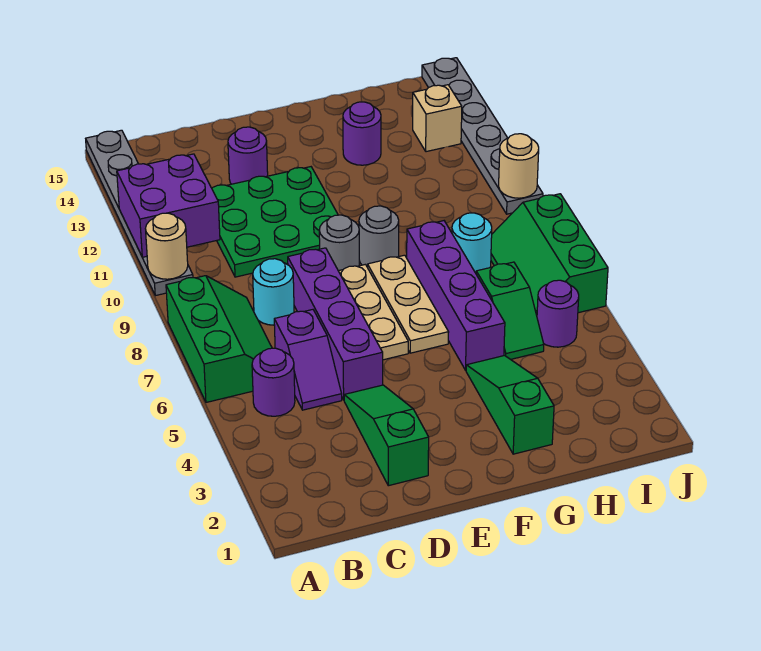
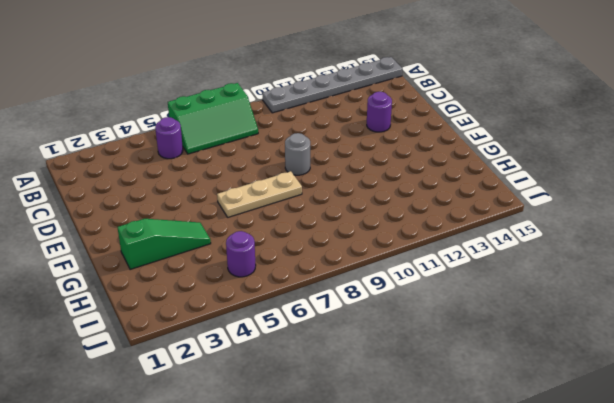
none -> purple slope C5:C6 level 1 top 6
none -> cyan round brick C8 level 1
none -> green plate C10:E12 level 1

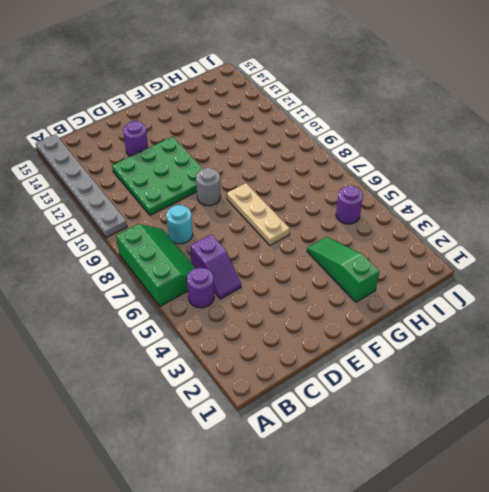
none -> green slope D2:D4 level 1 top 2
none -> purple brick D5:D8 level 1
none -> tan plate E6:E8 level 1

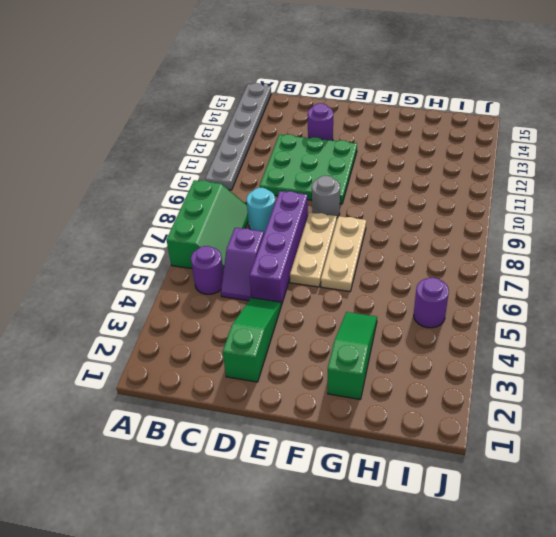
none -> grey round brick F9 level 1
none -> purple brick G5:G8 level 1
none -> purple round brick G13 level 1

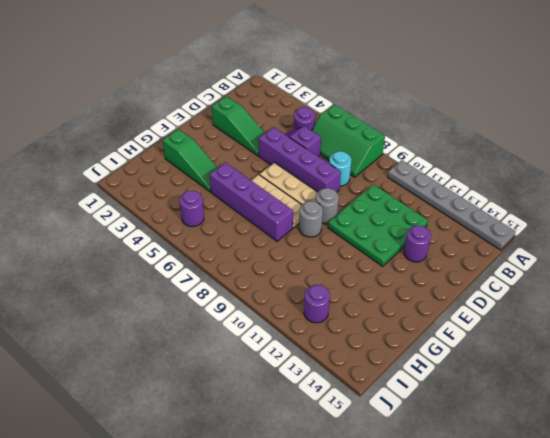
purple round brick I12 level 1 -> purple round brick G13 level 1
none -> green slope H5:H6 level 1 top 6
none -> cyan round brick H8 level 1
none -> green slope I6:J8 level 1 top J

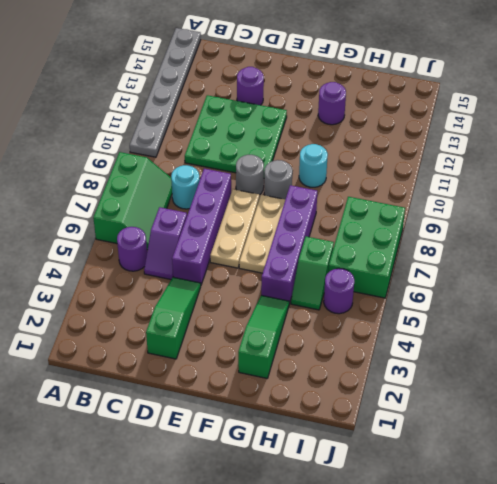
cyan round brick G10 level 1 -> cyan round brick H8 level 1
green brick I6:J8 level 1 -> green slope I6:J8 level 1 top J
none -> tan brick I13 level 1
none -> grey plate J10:J15 level 1
none -> tan round brick A10 level 2

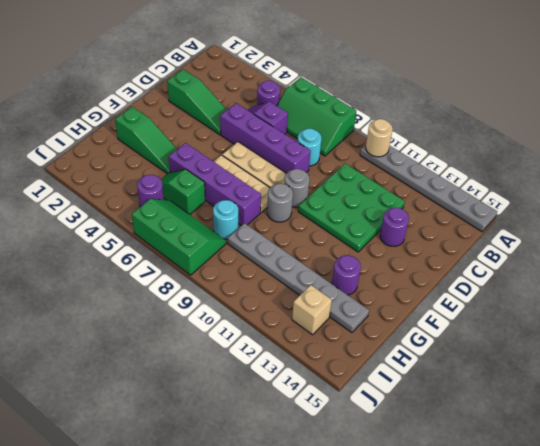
grey plate H9:H14 level 1 -> grey plate J10:J15 level 1
none -> purple brick A11:B12 level 2
none -> tan round brick J10 level 2

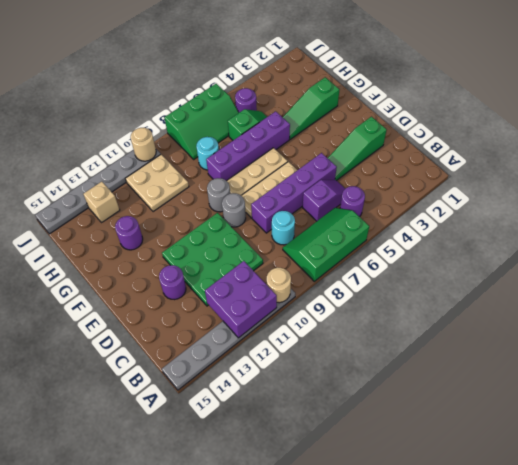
tan plate H10:I11 level 1 -> none

